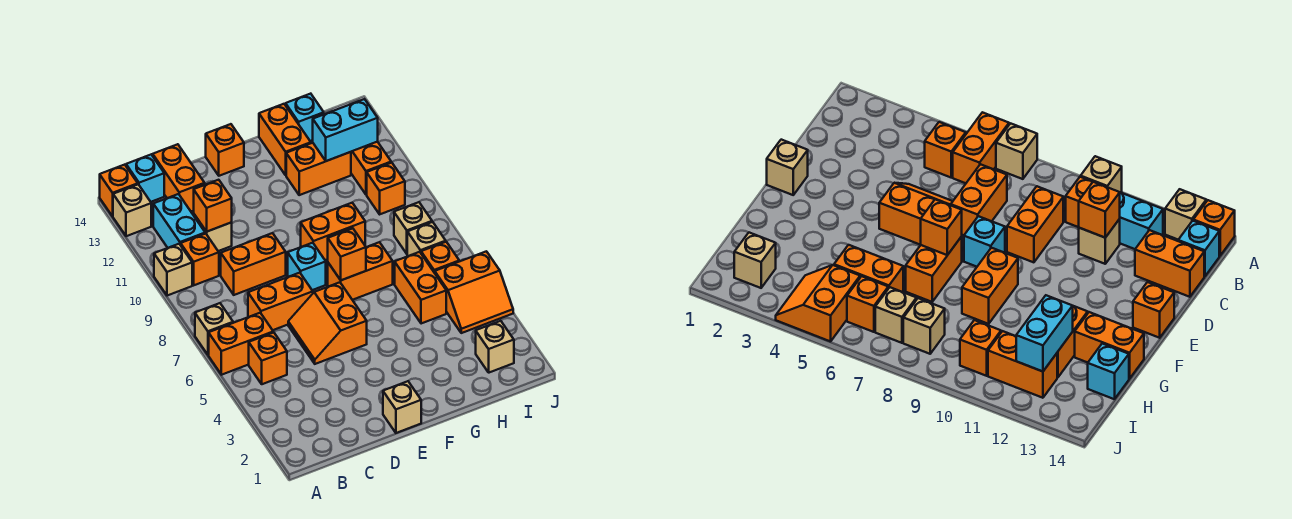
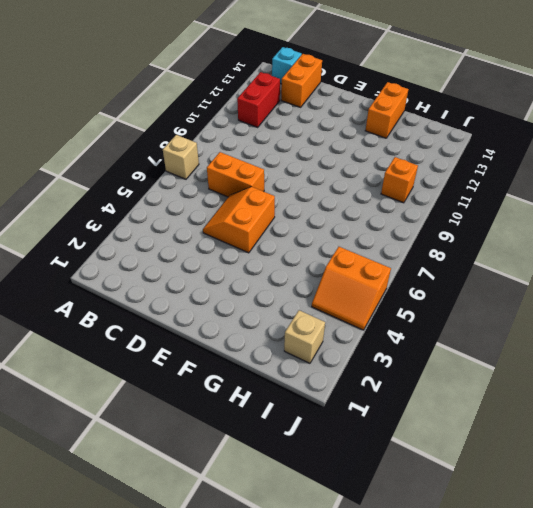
red brick B11:B12 level 1 -> cyan brick B11:B12 level 1
none -> orange brick A6:B6 level 1
none -> tan brick A10 level 1
none -> tan brick A13 level 1
none -> orange brick A14 level 1

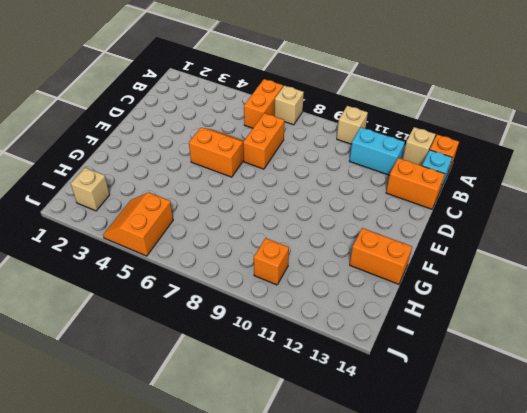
none -> orange brick B5 level 1
none -> orange brick B10 level 1
none -> orange brick C9:D9 level 1
none -> tan brick C11 level 1

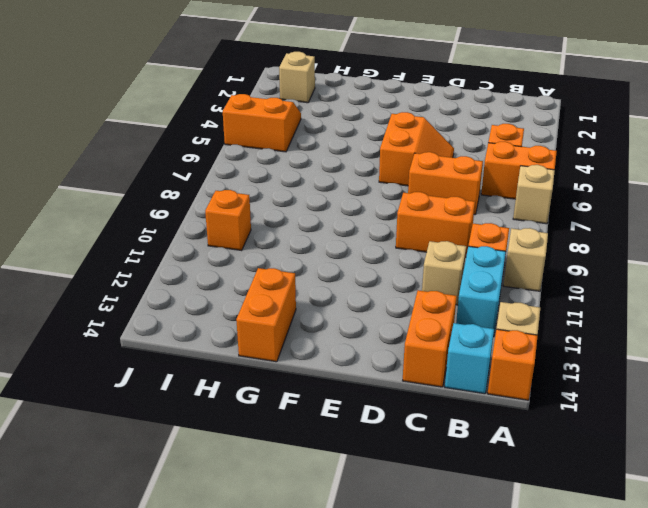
none -> tan brick E1 level 1
none -> cyan brick E8 level 1
none -> orange brick E14 level 1
none -> orange brick F7:G7 level 1

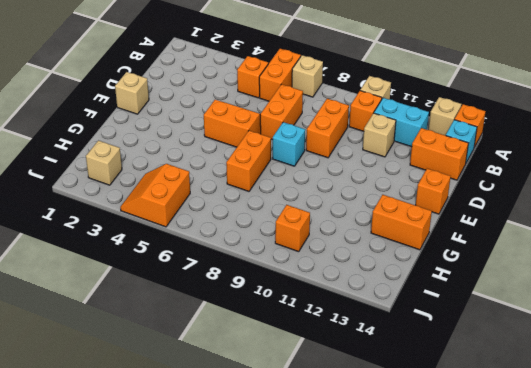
none -> orange brick F9:G9 level 1
none -> orange brick G12:H12 level 1
none -> orange brick H5:H6 level 1
none -> cyan brick H14 level 1

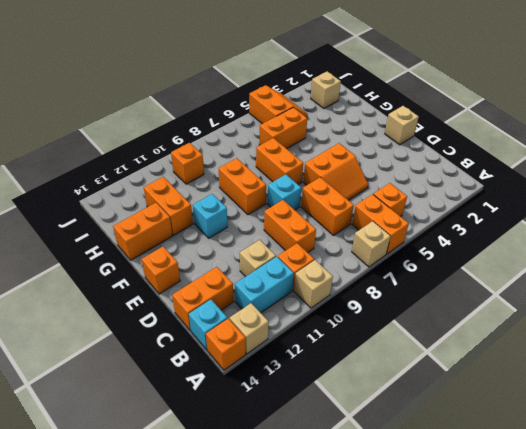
cyan brick F11 level 1 -> cyan brick H14 level 1
none -> orange brick I6 level 1
none -> tan brick I7 level 1
none -> tan brick I8 level 1
none -> orange brick I11:I12 level 1

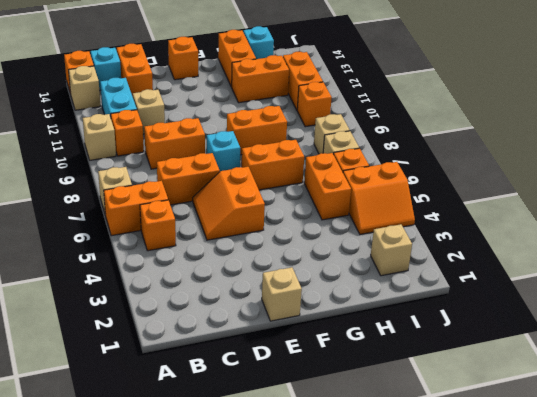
none -> orange brick C11 level 2
none -> orange brick F7 level 2
none -> cyan brick H12:I12 level 2

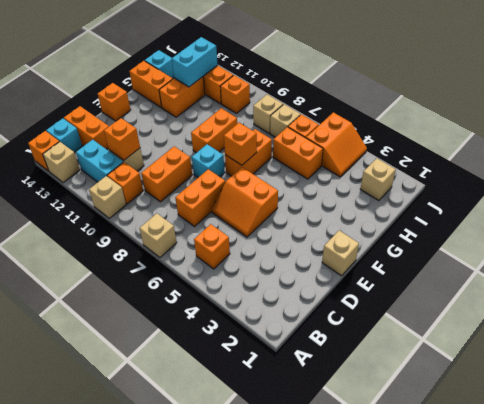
none -> orange brick A6:B6 level 1

